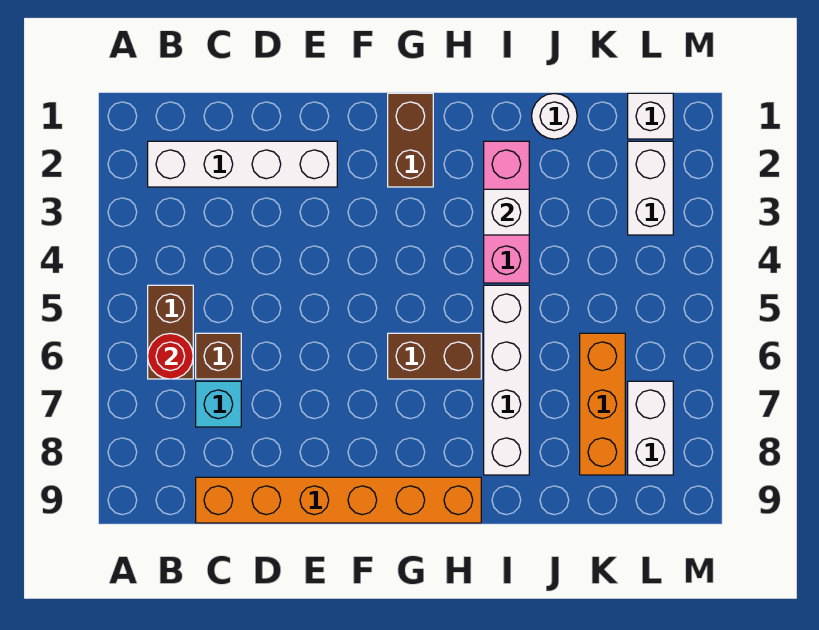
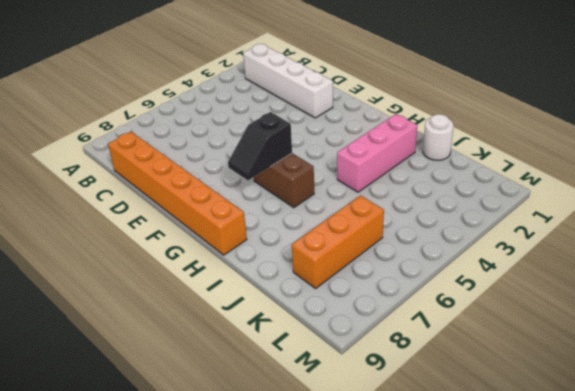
black slope G6:G7 level 2 top 6 -> none
none -> brown brick B5:B6 level 1
none -> brown brick C6 level 1
none -> cyan brick C7 level 1

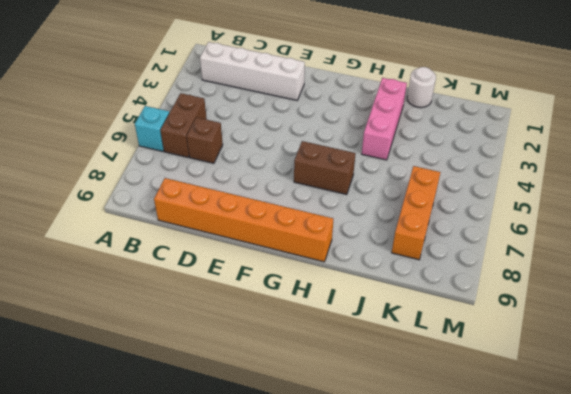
cyan brick A6 level 1 -> cyan brick C7 level 1
none -> brown brick G1:G2 level 1
none -> white brick I5:I8 level 1
none -> white brick L1 level 1

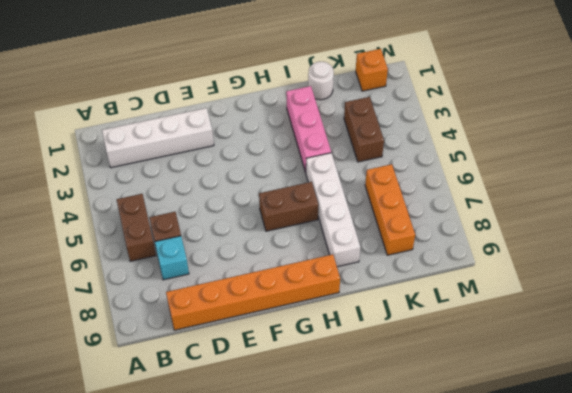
brown brick K3:K4 level 1 -> brown brick G1:G2 level 1
orange brick L1 level 1 -> white brick L1 level 1
none -> white brick L2:L3 level 1
none -> white brick L7:L8 level 1
none -> red round brick B6 level 2

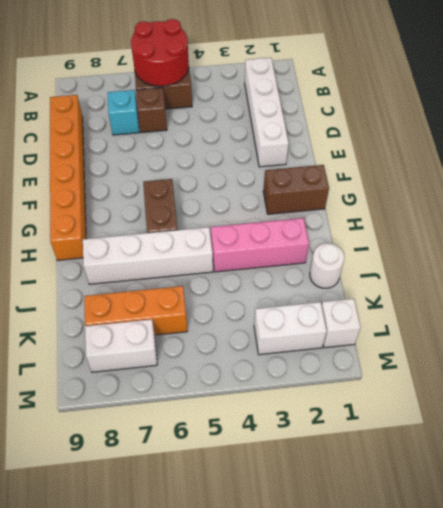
red round brick A5:B6 level 2 -> red round brick B6 level 2
none -> white brick I3 level 2

